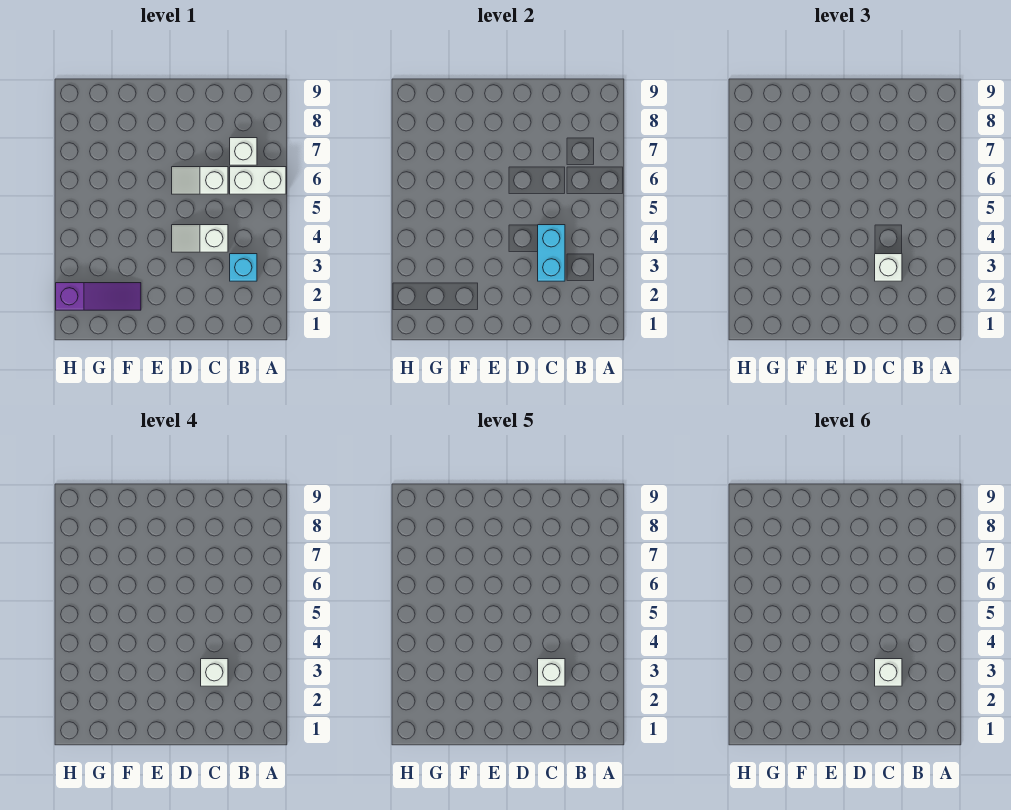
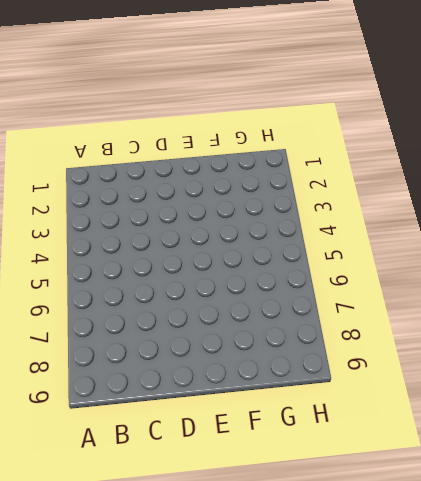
none -> white brick A6:B6 level 1
none -> cyan brick B3 level 1

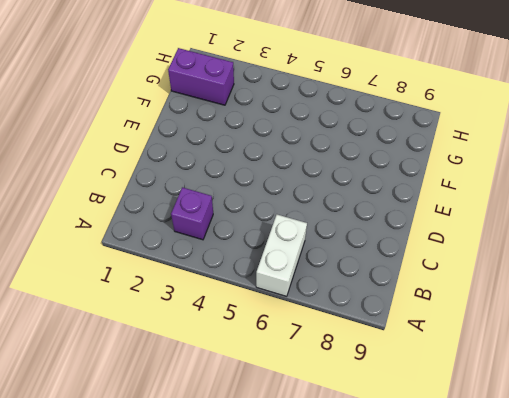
purple brick B3 level 1 -> cyan brick B3 level 1
purple brick G1:G2 level 1 -> purple slope F2:H2 level 1 top H
none -> white brick B7 level 1
none -> white slope C4:D4 level 1 top C

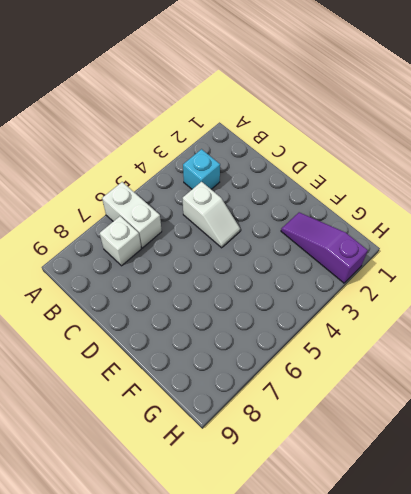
none -> white slope C6:D6 level 1 top C
none -> cyan brick C3:C4 level 2

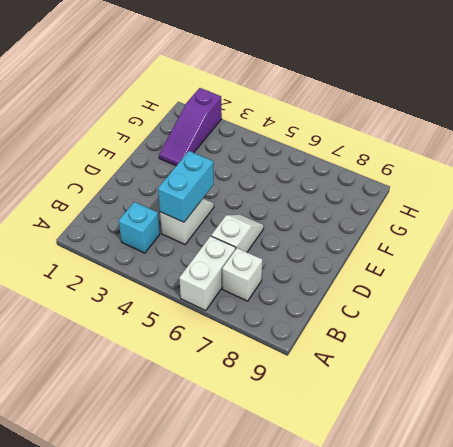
cyan brick C4:D4 level 2 -> cyan brick C3:C4 level 2
none -> white brick C3 level 3
none -> white brick C3 level 4

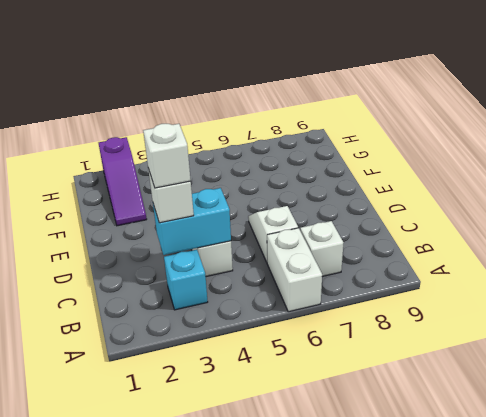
none -> white brick C3 level 5
none -> white brick C3 level 6

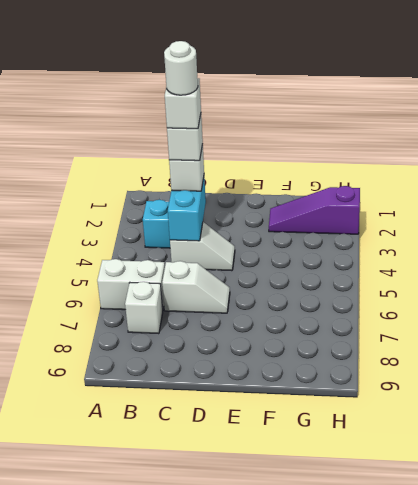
white round brick C3 level 6 -> white brick C3 level 6

